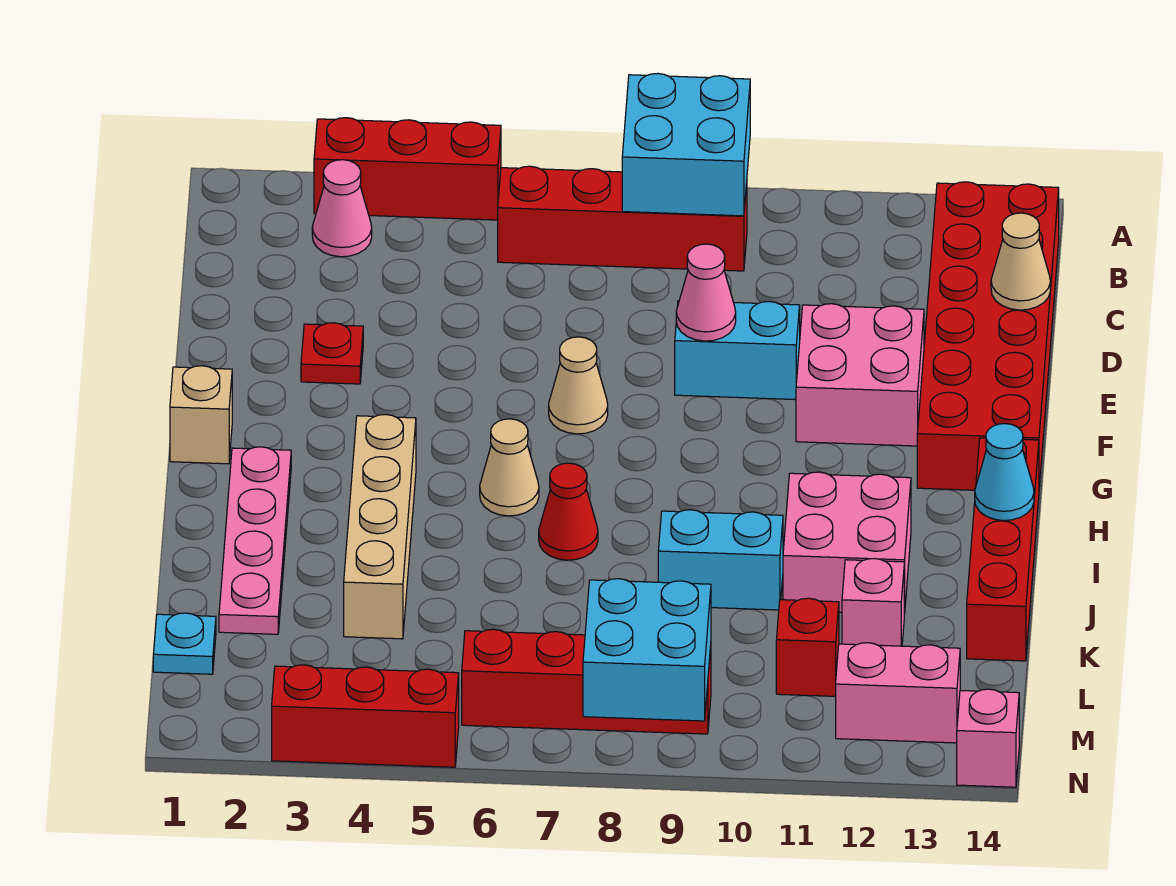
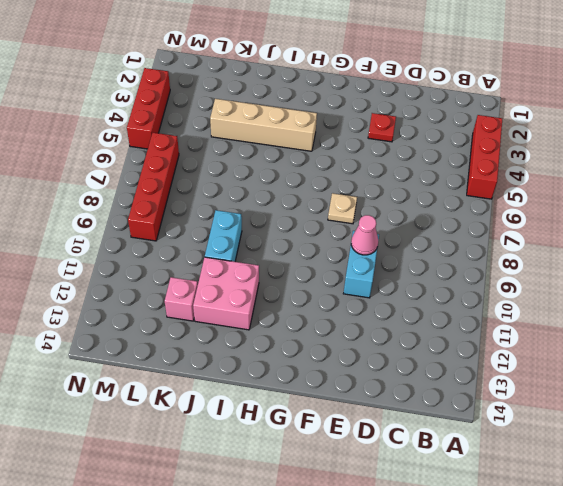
tan plate F7 level 1 -> tan cone F7 level 1
none -> pink cone B3 level 1
none -> red brick B6:B9 level 1
none -> red brick B13:G14 level 1

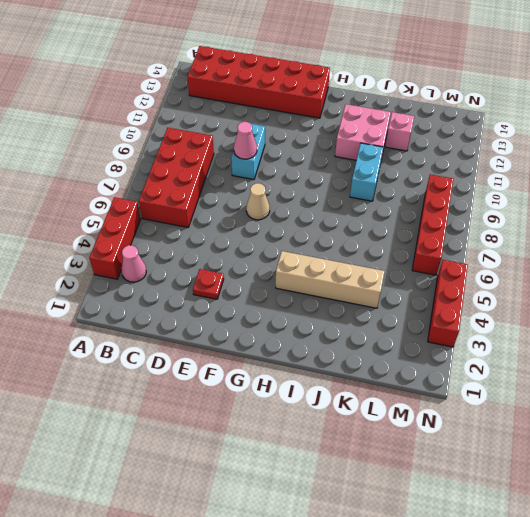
red brick B6:C9 level 1 -> red brick B6:B9 level 1
none -> pink brick E11:F12 level 1
none -> tan brick G1 level 1
none -> pink plate H2:K2 level 1

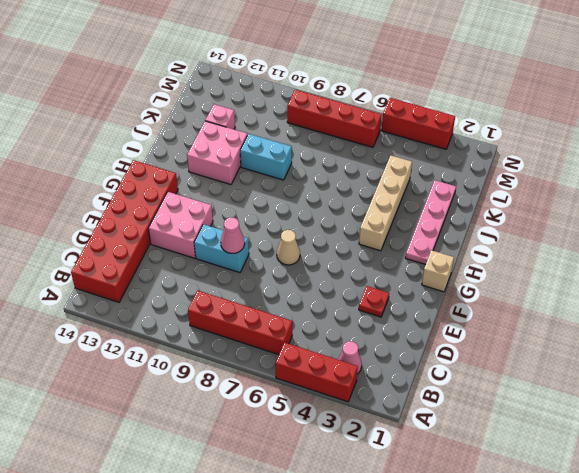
none -> tan cone H6 level 1
none -> red brick H14:K14 level 1
none -> red cone I7 level 1

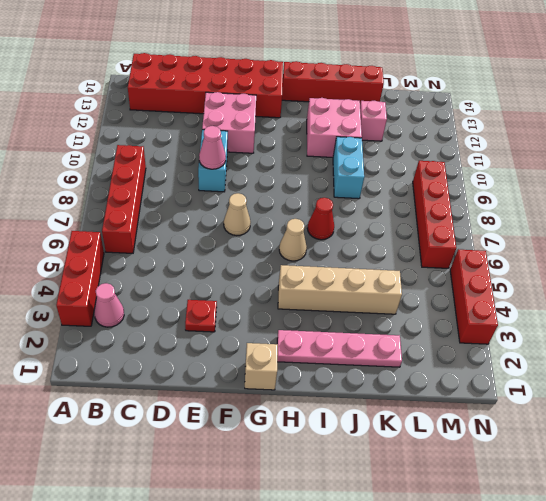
none -> cyan plate L1 level 1
none -> red brick L11 level 1
none -> pink brick M12:M13 level 1

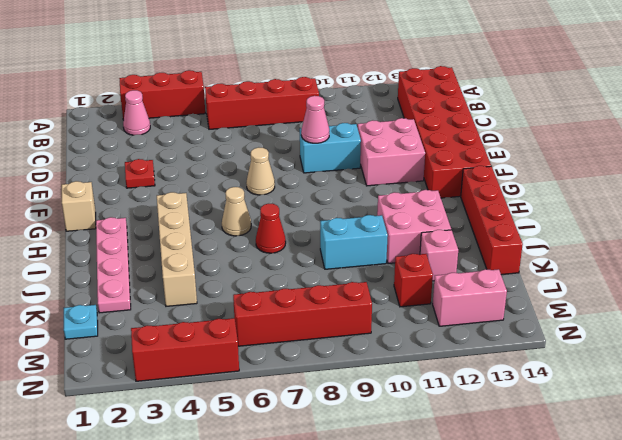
none -> pink brick N14 level 1
none -> cyan brick A8:B9 level 2
none -> tan cone D14 level 2

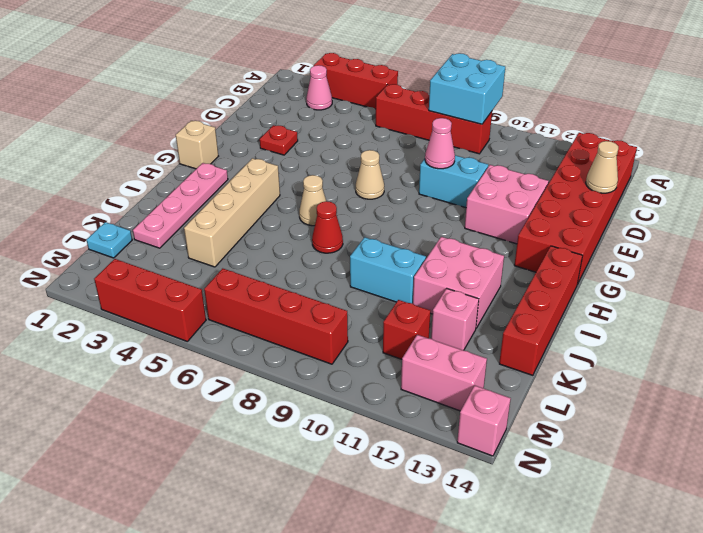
none -> cyan cone I14 level 2
none -> cyan brick M8:N9 level 2

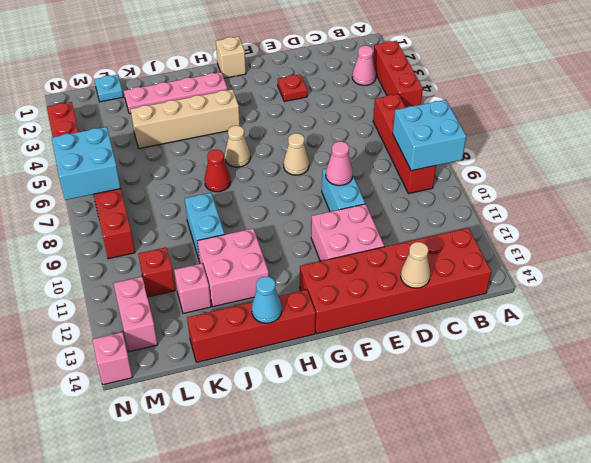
cyan brick M6:N7 level 2 -> cyan brick M8:N9 level 2

